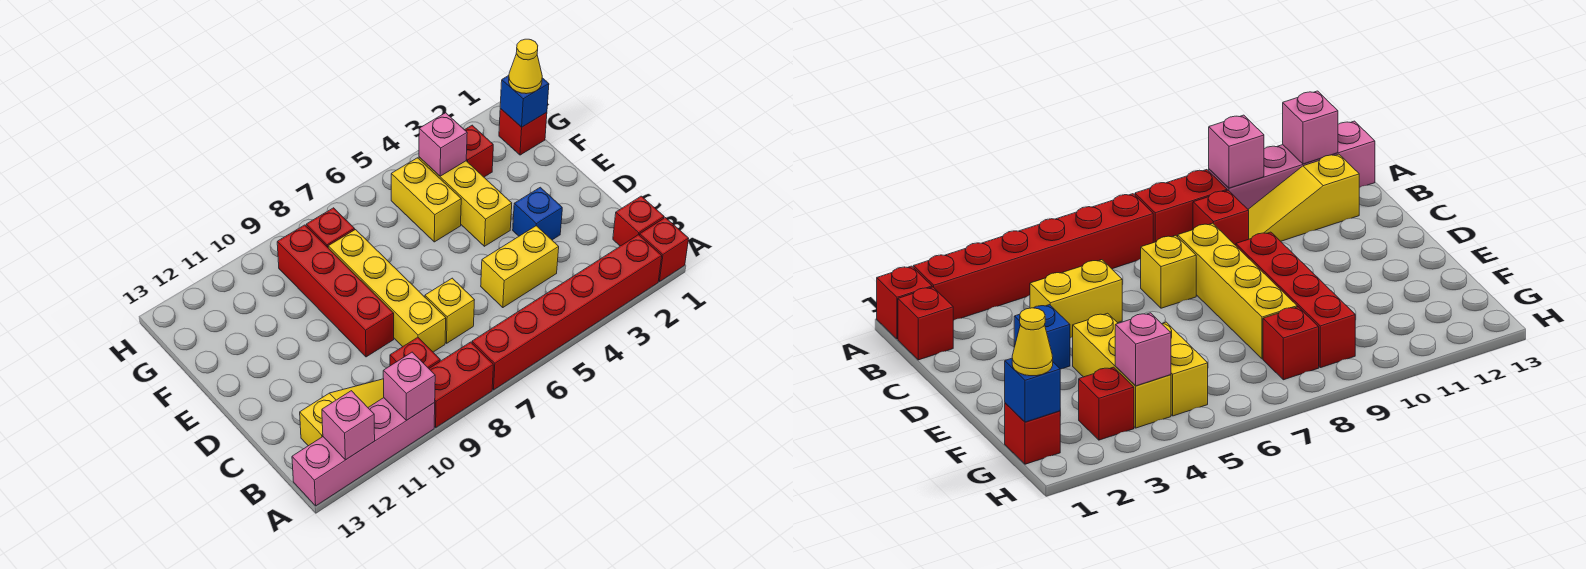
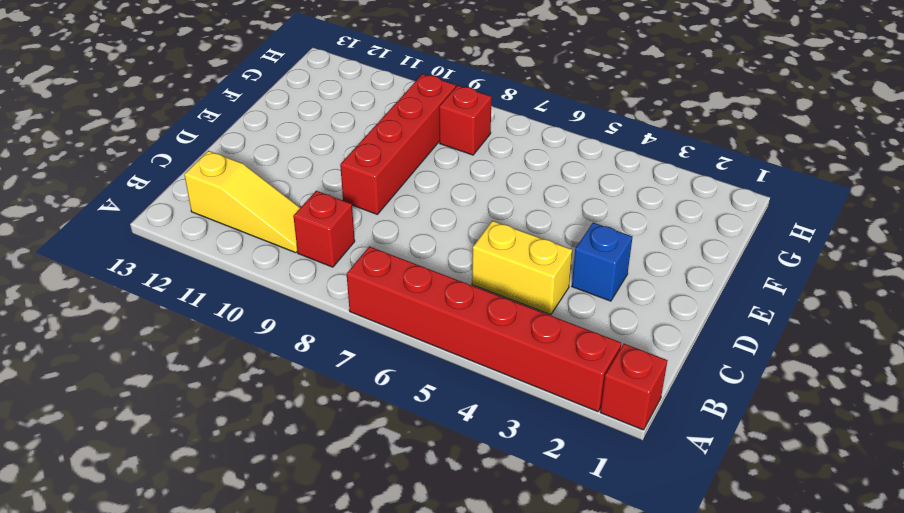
none -> red brick A8:A9 level 1
none -> pink brick A10:A13 level 1
none -> red brick B1 level 1

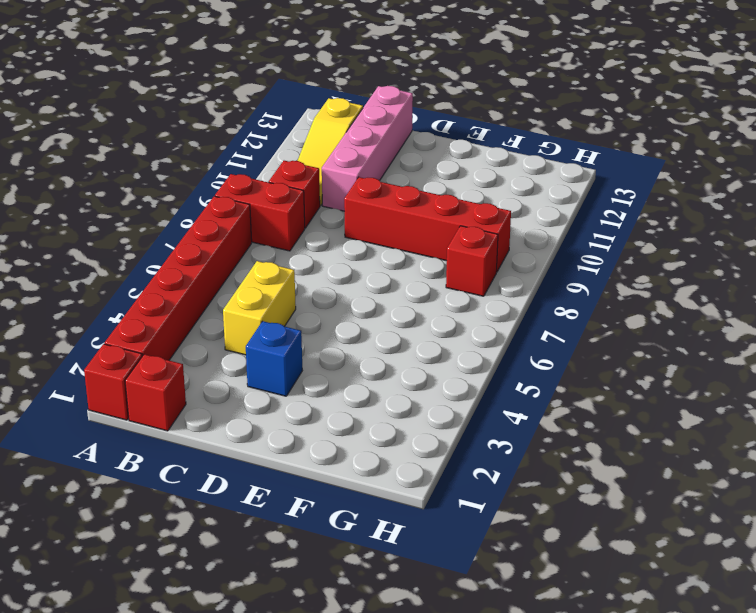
red brick A8:B8 level 1 -> red brick A8:A9 level 1
pink brick C10:C13 level 1 -> pink brick A10:A13 level 1
none -> yellow brick C7 level 1
none -> yellow brick C8:F8 level 1
none -> yellow brick E4:G4 level 1

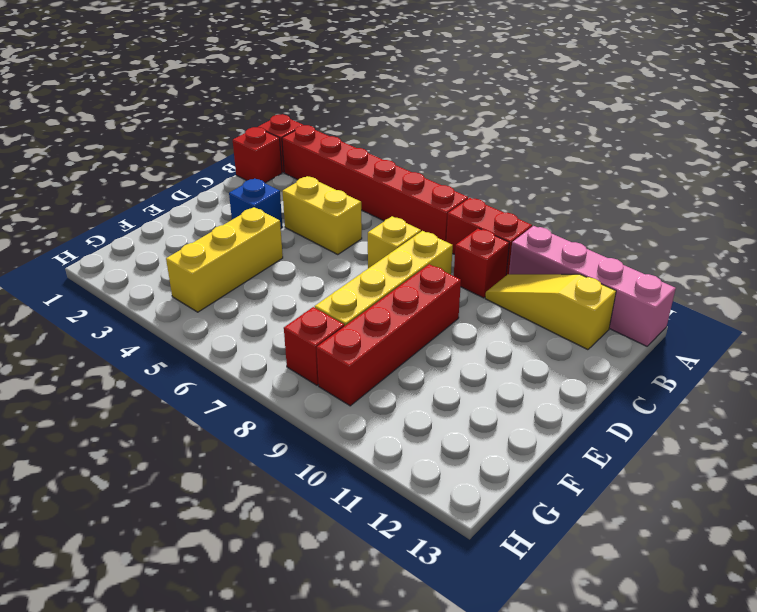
none -> yellow brick F5:G5 level 1
none -> red brick G1 level 1
none -> red brick G3 level 1

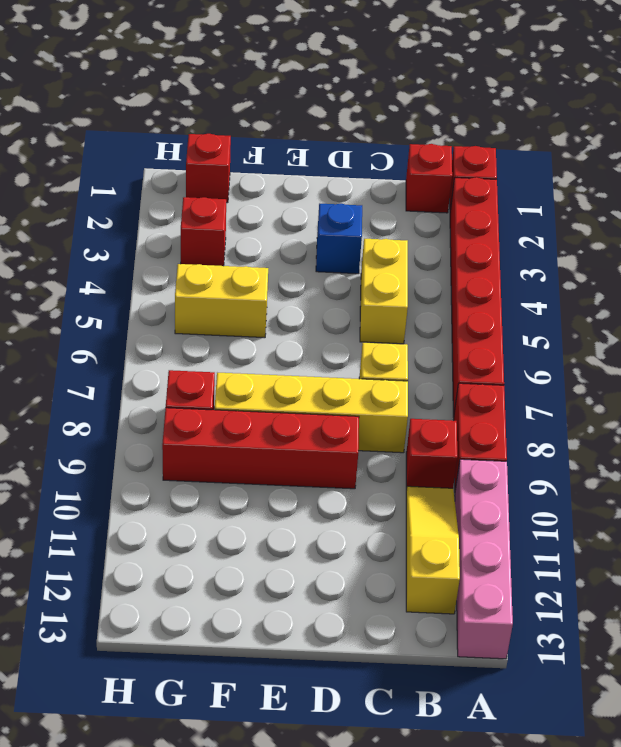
none -> yellow brick E4:G4 level 1
none -> pink brick A10 level 2
none -> pink brick A12 level 2

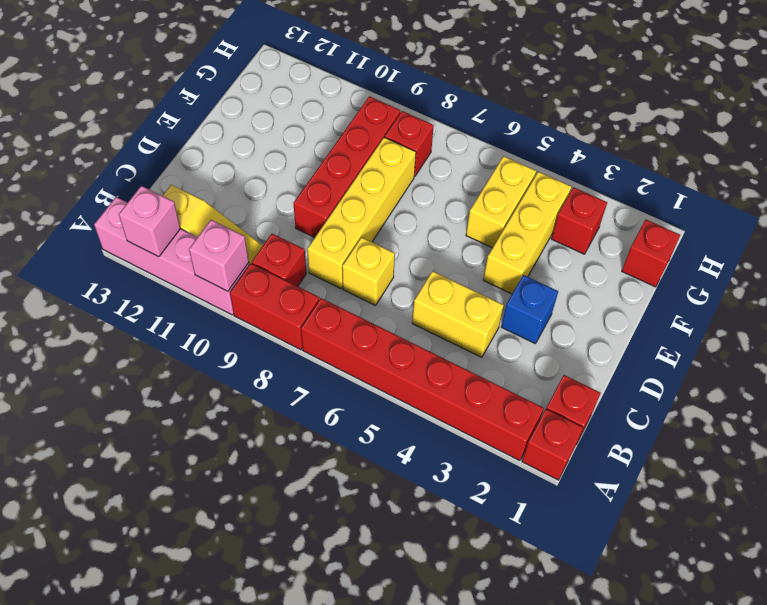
none -> blue brick G1 level 2
none -> pink brick G4 level 2
none -> yellow cone G1 level 3

